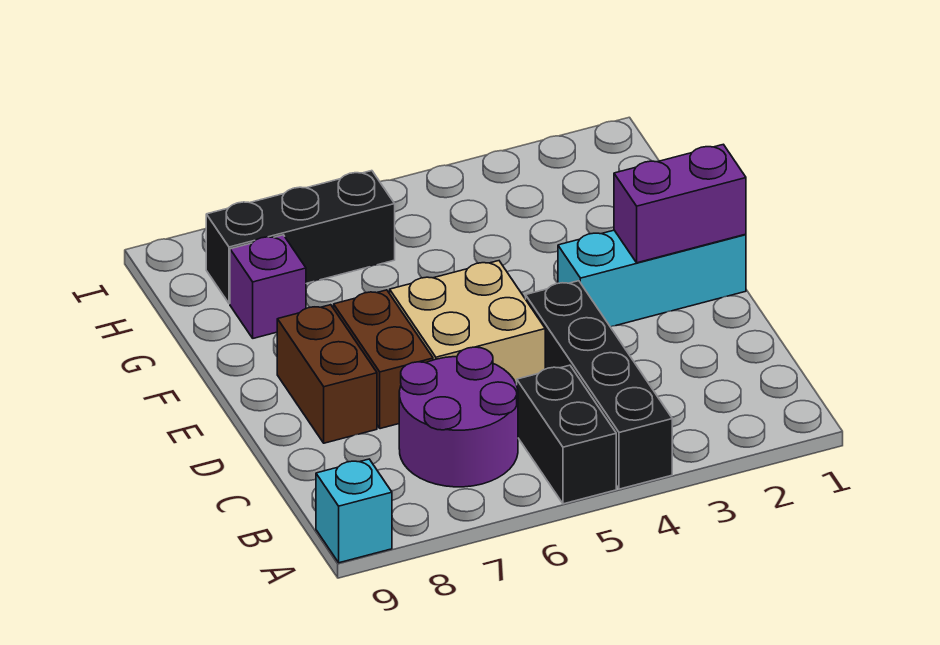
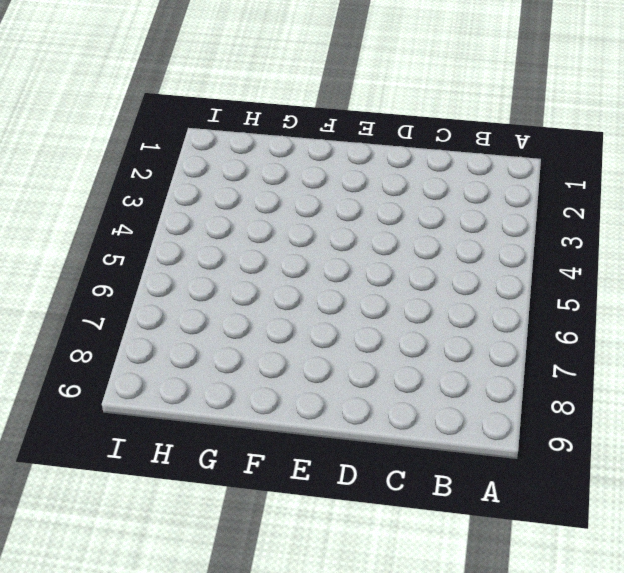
none -> black brick A4:D4 level 1
none -> black brick A5:B5 level 1

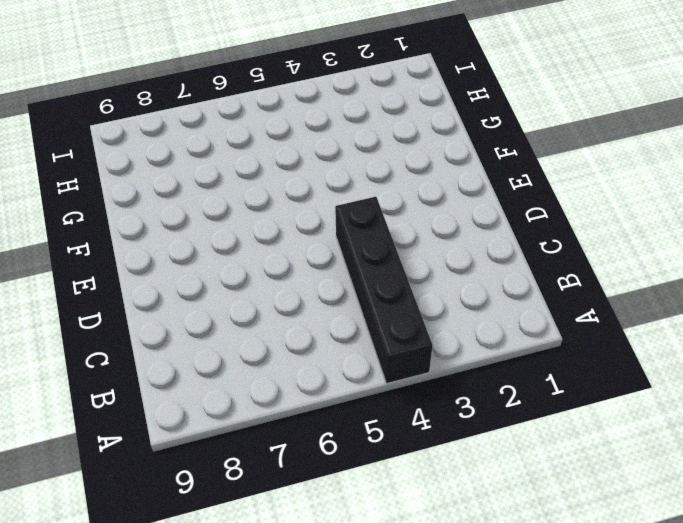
none -> black brick A5:B5 level 1
none -> cyan brick A9 level 1

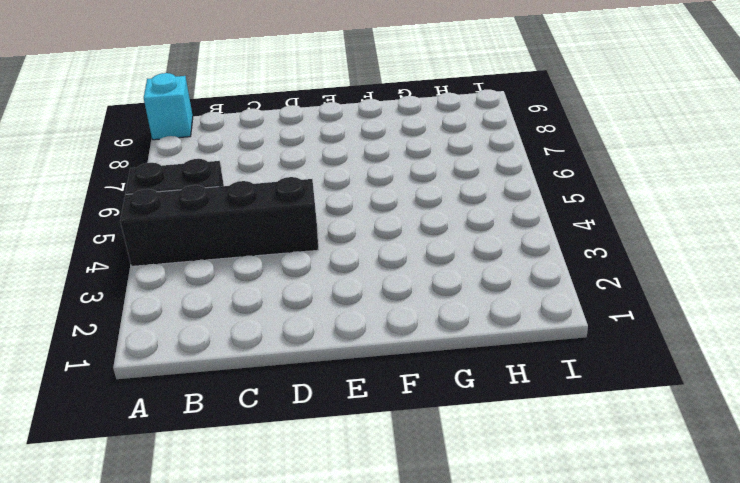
none -> purple round brick B6:C7 level 1
none -> tan brick D5:E6 level 1

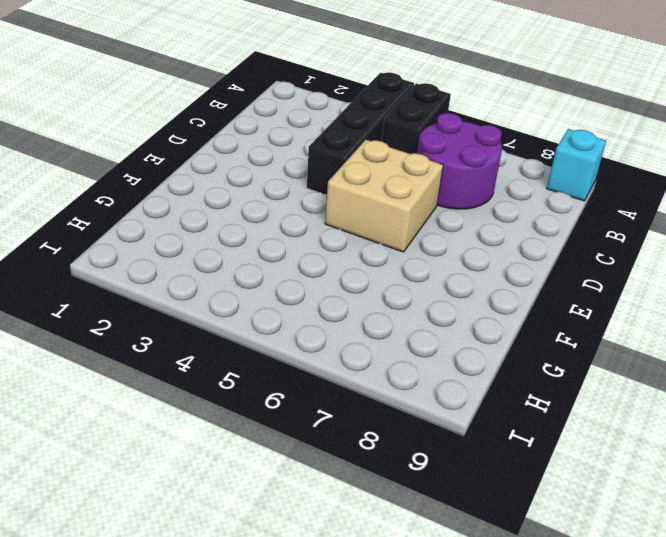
none -> brown brick D7:E7 level 1
none -> brown brick D8:E8 level 1

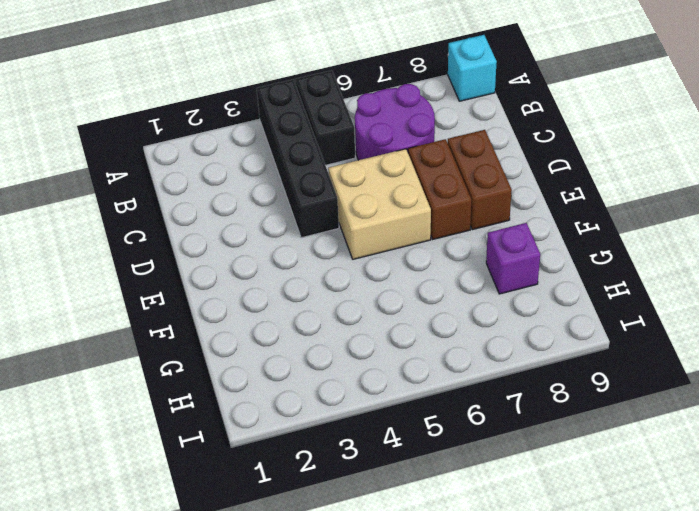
none -> cyan brick E1:E3 level 1
none -> black brick H6:H8 level 1

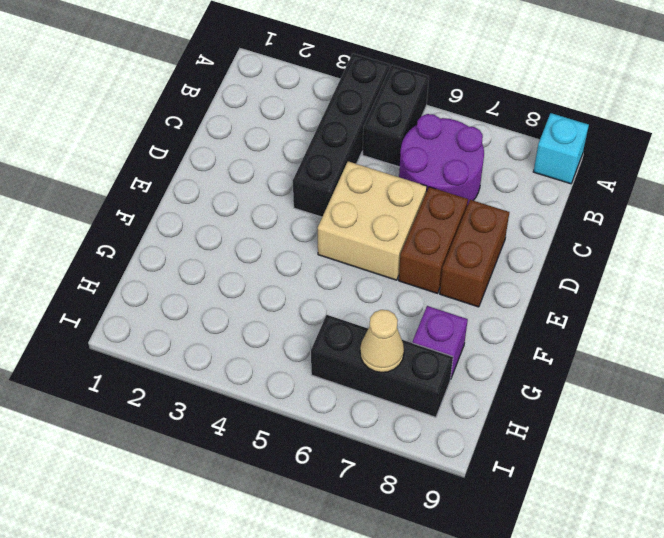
tan cone H7 level 2 -> none
none -> cyan brick E1:E3 level 1
none -> purple brick E1:E2 level 2

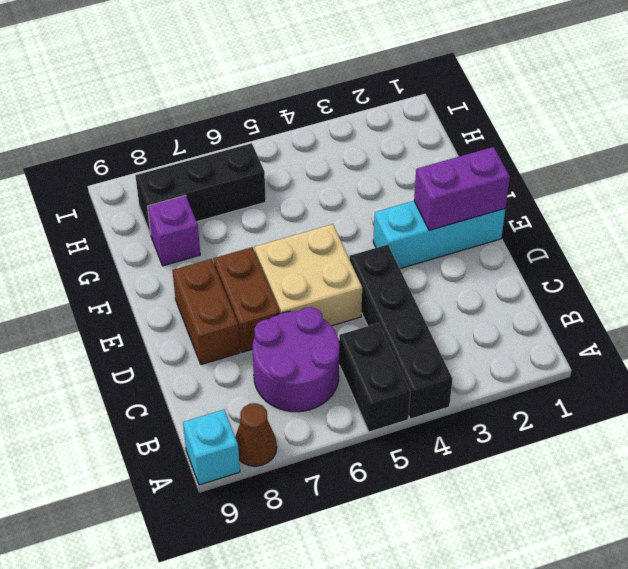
brown cone A8 level 1 -> none

